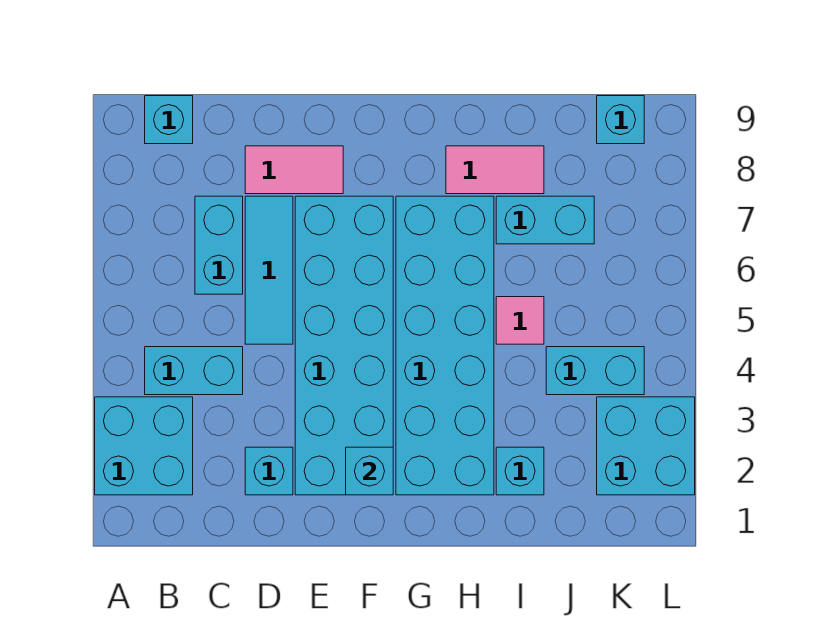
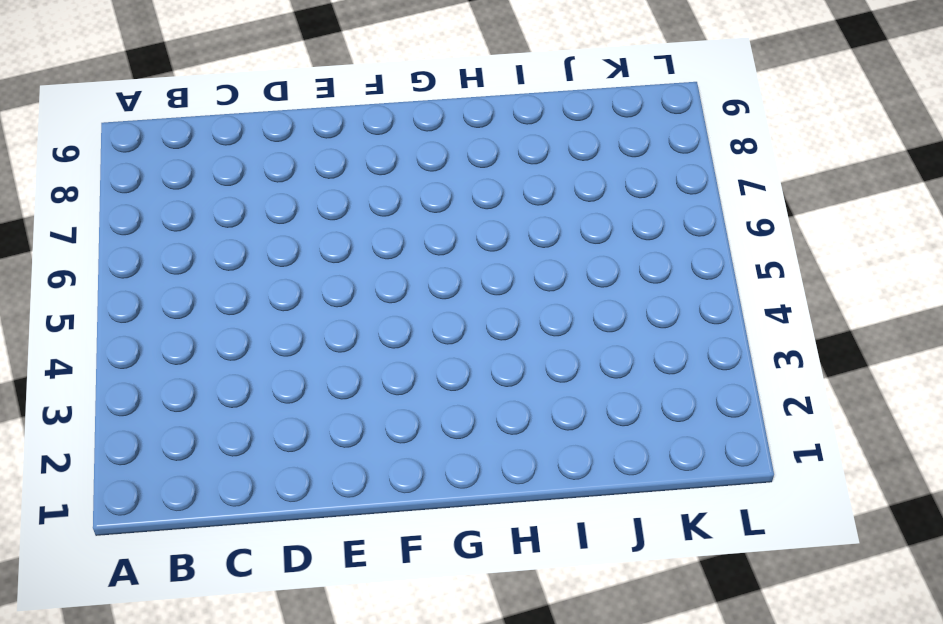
none -> cyan brick A2:B3 level 1
none -> cyan brick B4:C4 level 1
none -> cyan brick B9 level 1

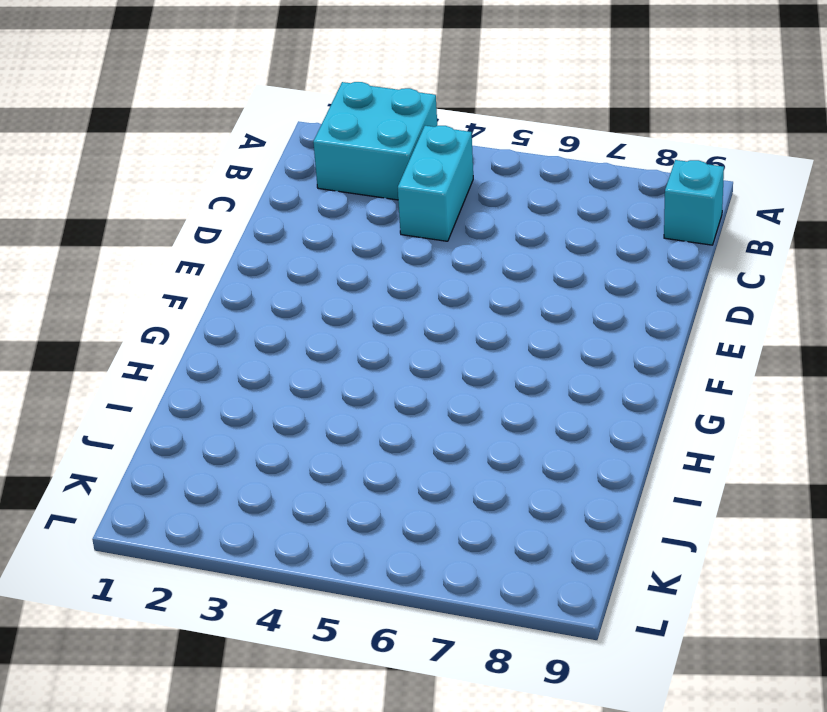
none -> cyan brick C6:C7 level 1
none -> cyan brick D2 level 1
none -> cyan tile D5:D7 level 1

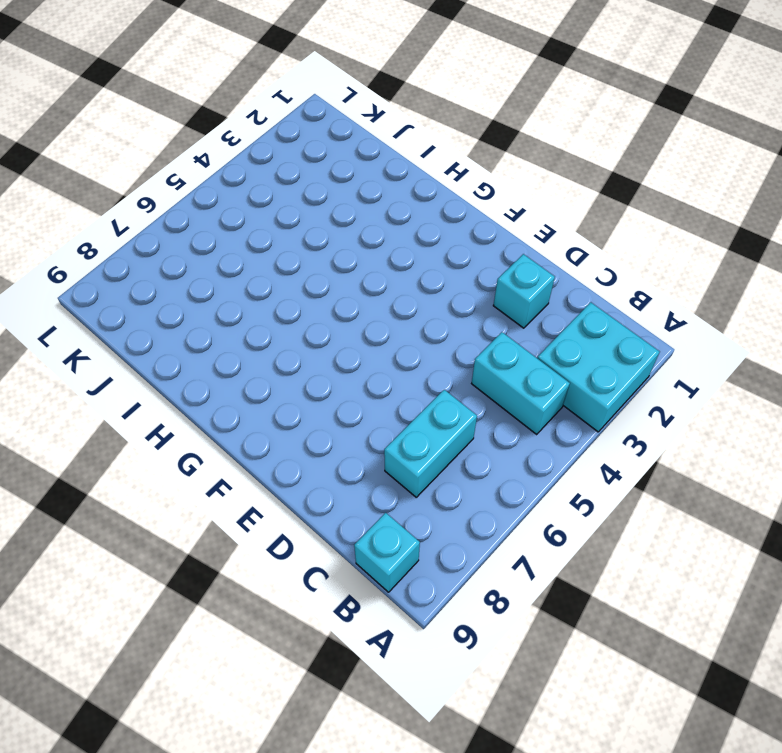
none -> cyan tile D5:D7 level 1
none -> pink tile D8:E8 level 1
none -> cyan brick E2:F7 level 1

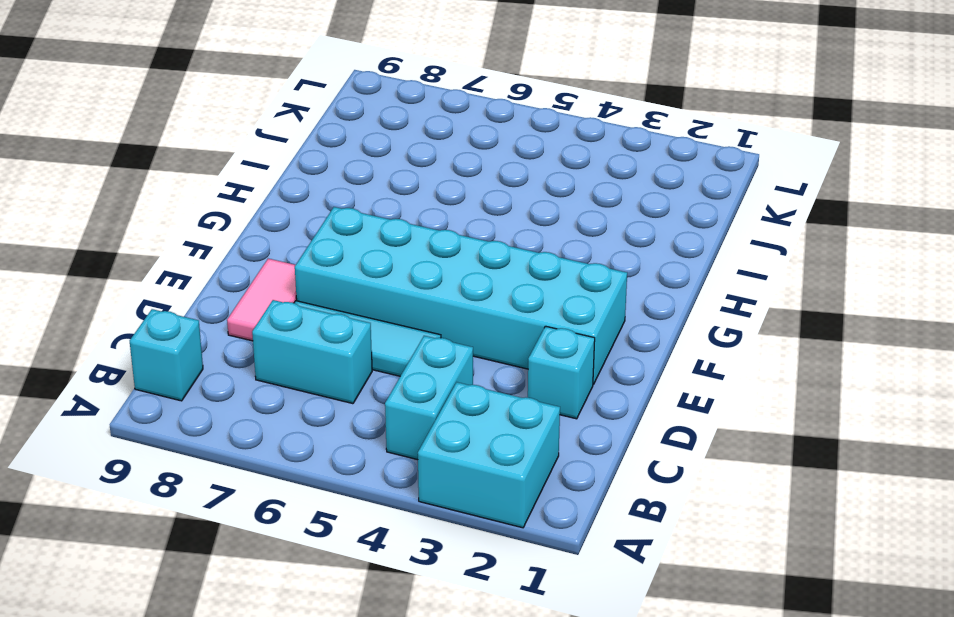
none -> cyan brick G2:H7 level 1
none -> pink tile H8:I8 level 1
none -> cyan brick I2 level 1

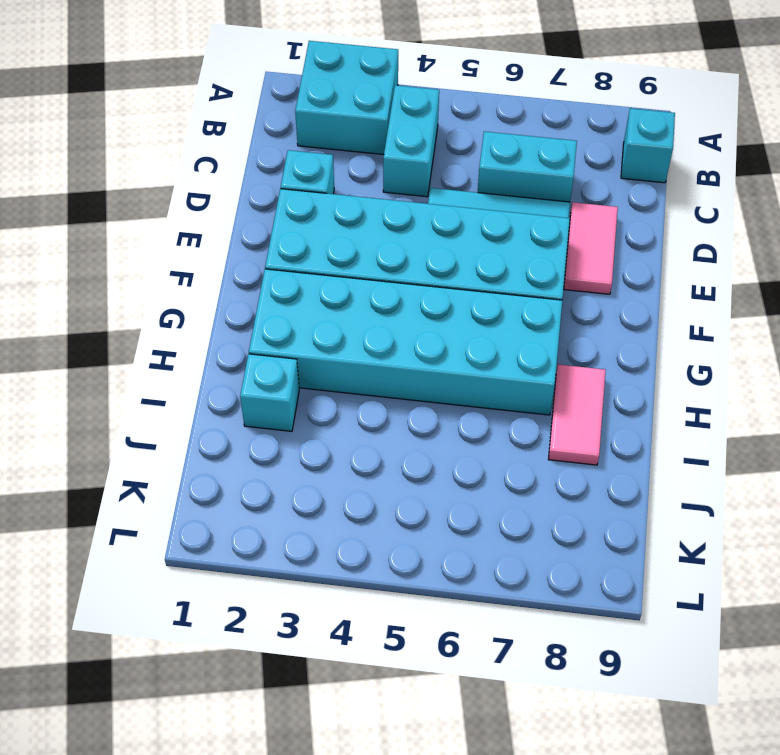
none -> pink tile I5 level 1
none -> cyan brick I7:J7 level 1
none -> cyan brick J4:K4 level 1

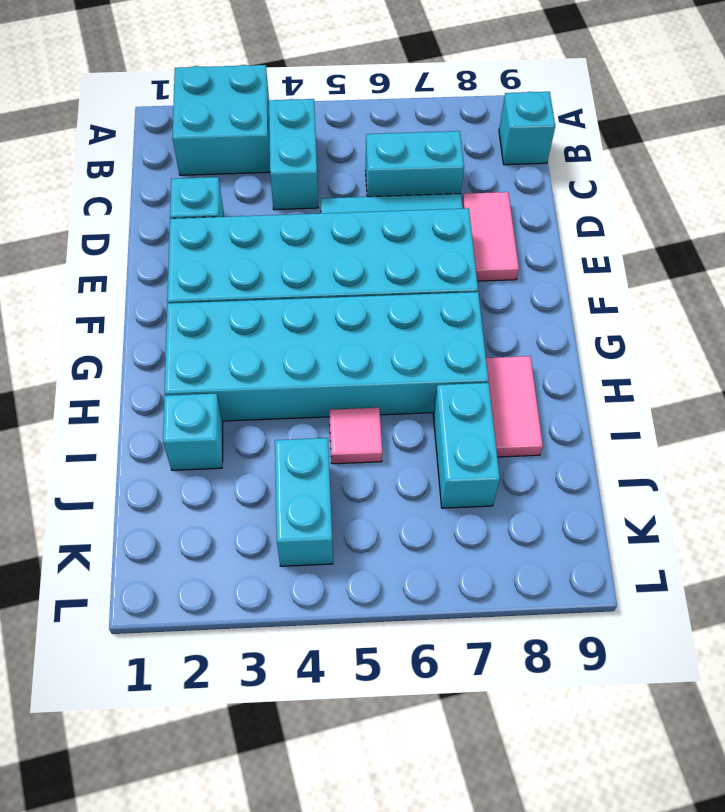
none -> cyan brick K2:L3 level 1
none -> cyan brick K9 level 1
none -> cyan brick F2 level 2

